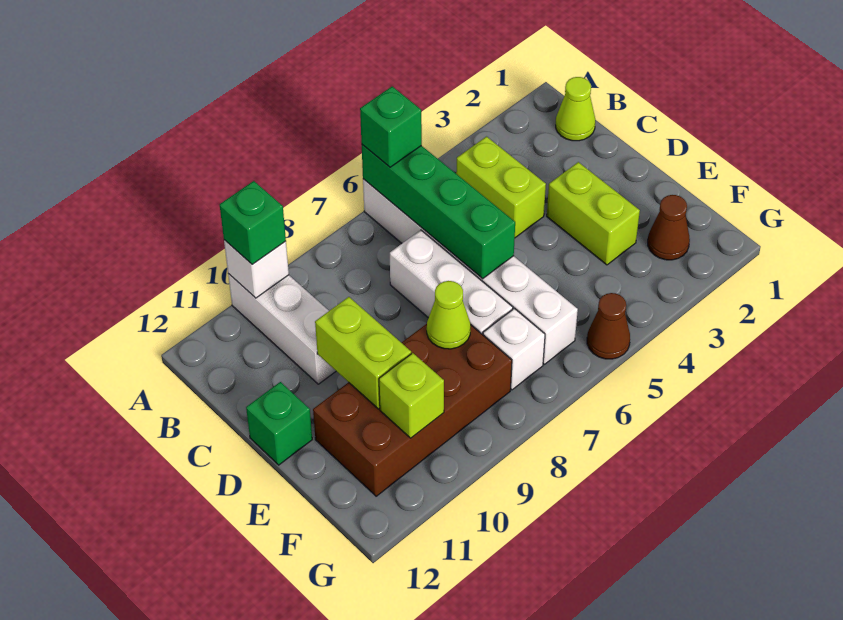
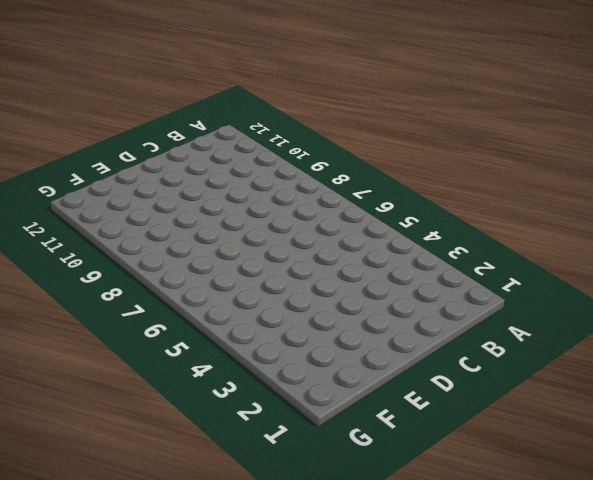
none -> white brick A6:F6 level 1
none -> white brick A10:C10 level 1
none -> lime cone B1 level 1

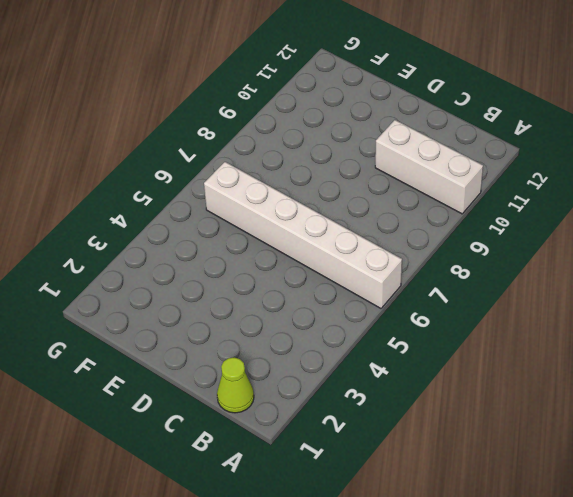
none -> lime brick B4:C4 level 1
none -> white brick C7:E7 level 1
none -> lime brick D3:E3 level 1

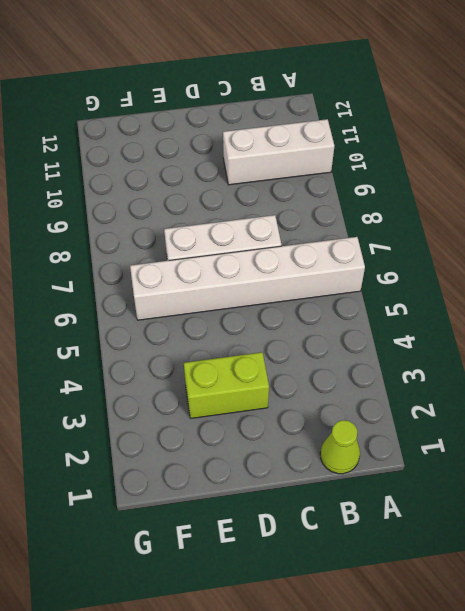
none -> lime brick B4:C4 level 1
none -> green brick D12 level 1
none -> brown brick E8:F11 level 1

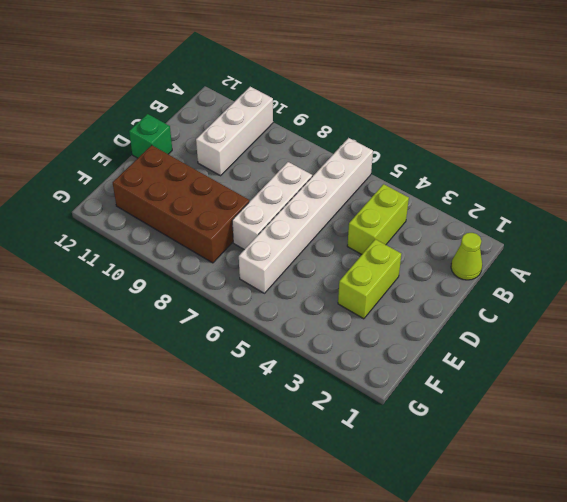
none -> brown cone F2 level 1
none -> white brick F7 level 1
none -> brown cone G5 level 1

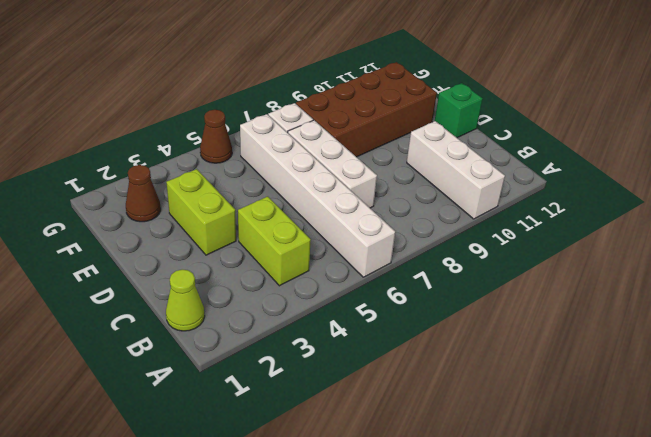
none -> green brick A6:D6 level 2
none -> white brick A10 level 2
none -> lime brick D10:E10 level 2

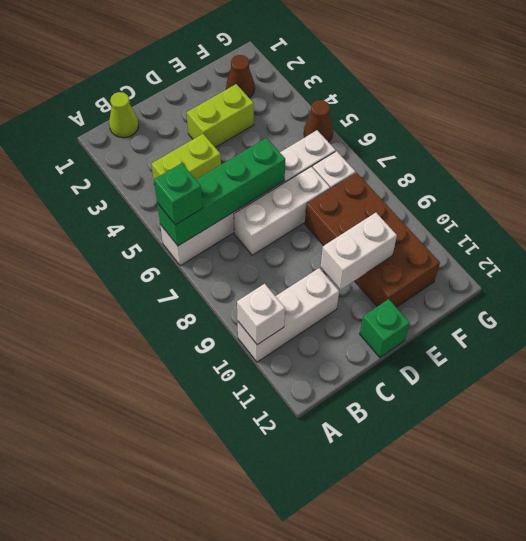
white brick D10:E10 level 2 -> lime brick D10:E10 level 2
none -> lime cone E8 level 2
none -> lime brick F10 level 2
none -> green brick A10 level 3

